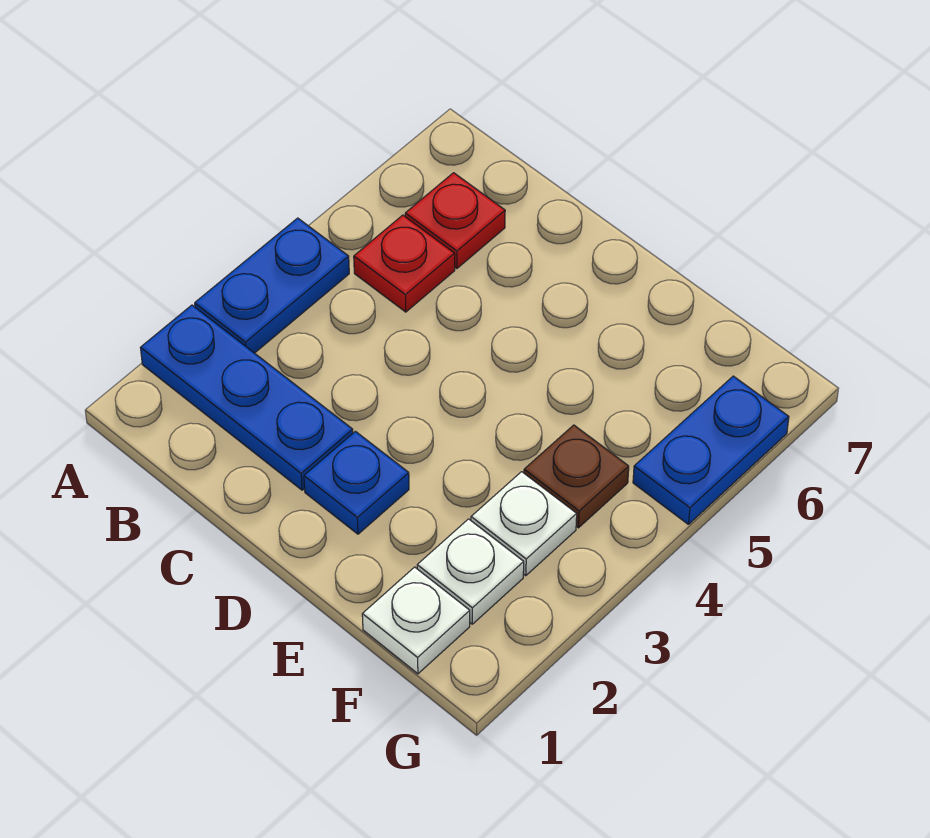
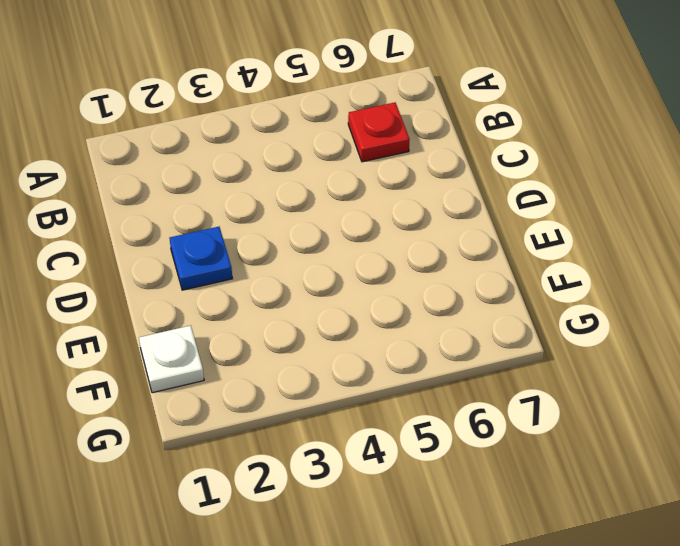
none -> blue plate A2:C2 level 1
none -> blue plate A3:A4 level 1

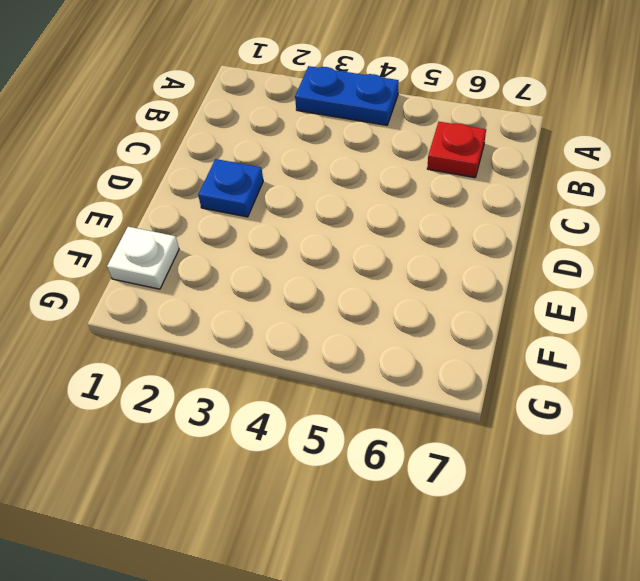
none -> blue plate A2:C2 level 1
none -> red plate B5 level 1

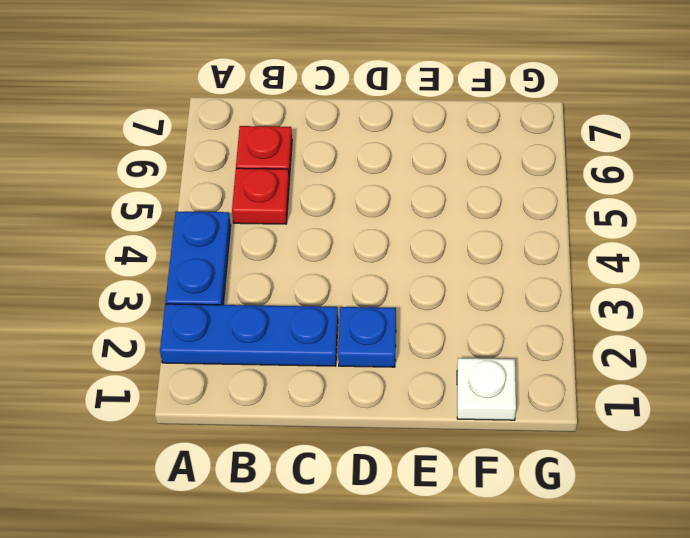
none -> white plate F2 level 1
none -> white plate F3 level 1

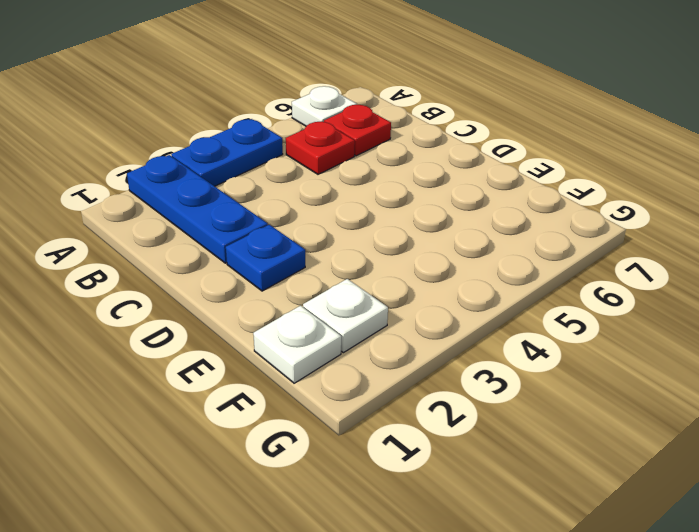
white plate A6 level 1 -> white plate F3 level 1
none -> brown plate F4 level 1
none -> blue plate G5:G6 level 1

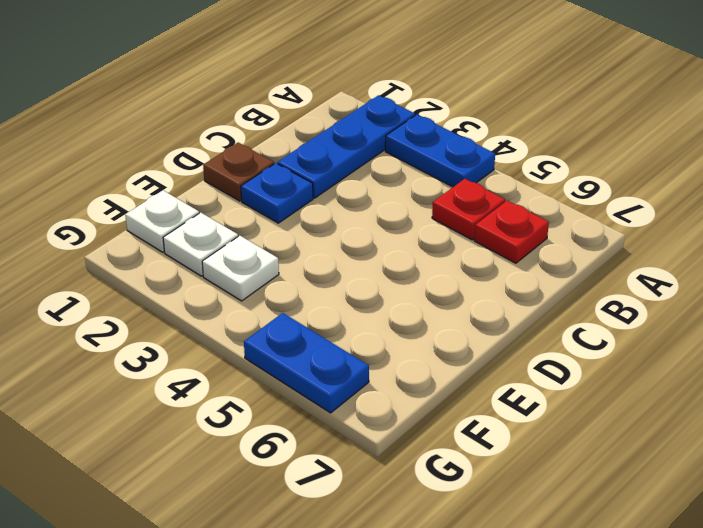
brown plate D1 level 1 -> brown plate F4 level 1

